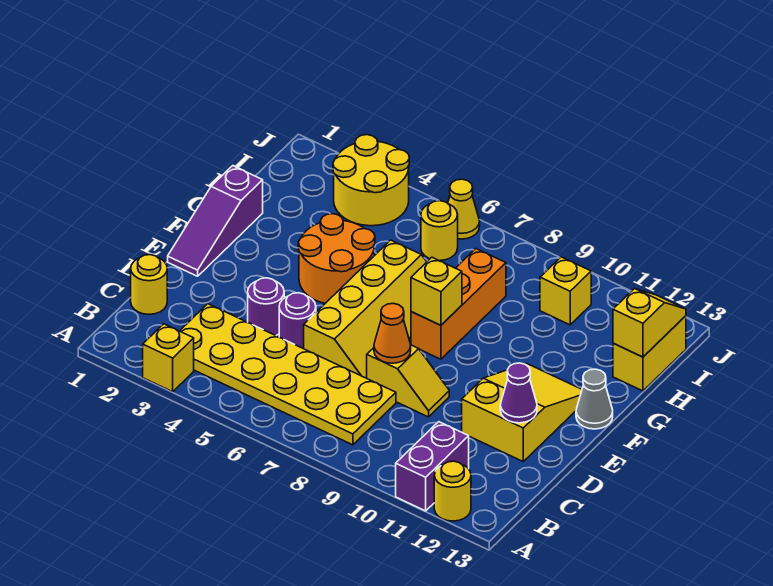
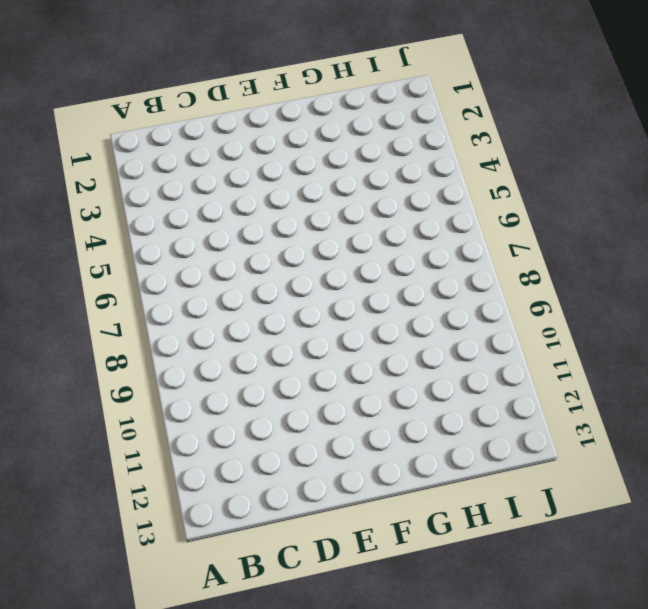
none -> yellow brick A3 level 1
none -> purple brick A11:B11 level 1
none -> yellow round brick A12 level 1

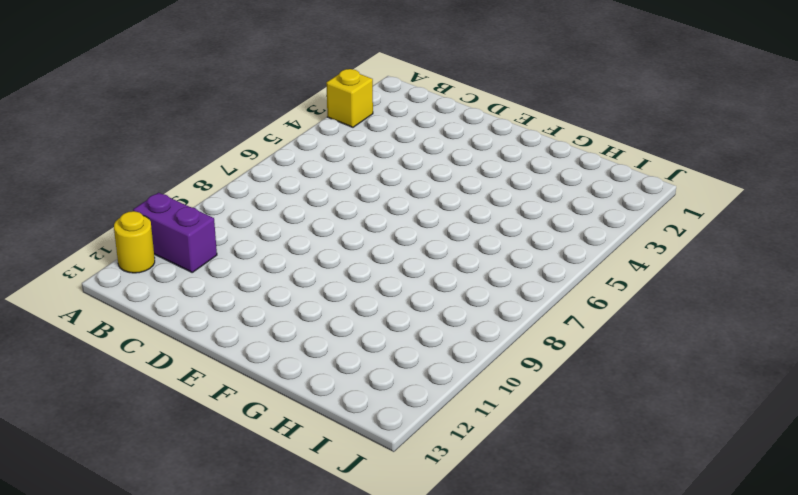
none -> yellow plate B3:C8 level 1
none -> yellow round brick C1 level 1
none -> purple round brick D4 level 1

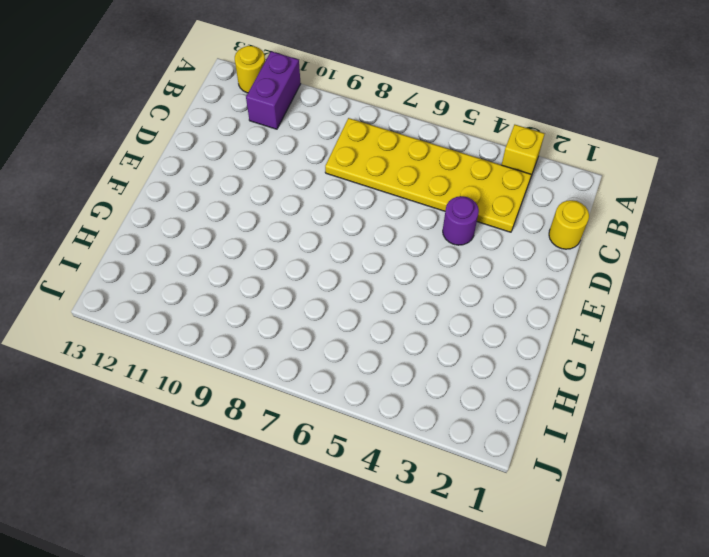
none -> purple round brick D5 level 1
none -> yellow slope D6:G7 level 1 top 6
none -> yellow slope D8:D9 level 1 top 8

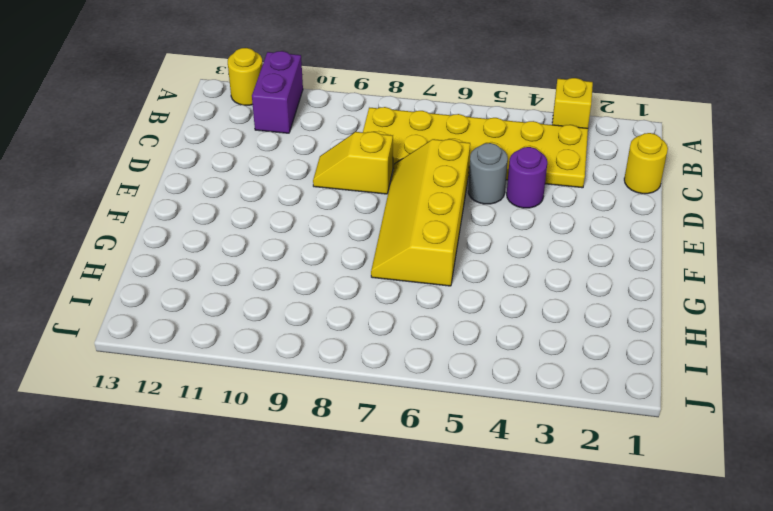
grey round brick D5 level 1 -> purple round brick D5 level 1
none -> yellow slope D11:F12 level 1 top D
none -> purple slope E1:G1 level 1 top G
none -> orange round brick F4:G5 level 1

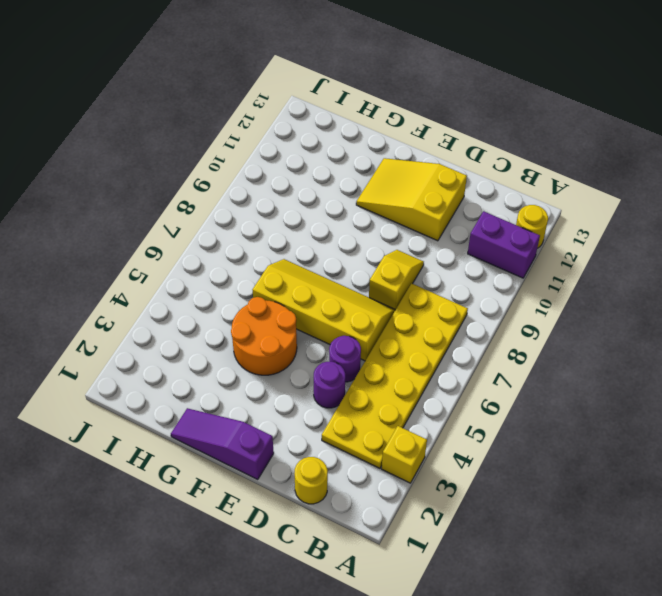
purple slope E1:G1 level 1 top E -> purple slope E1:G1 level 1 top G
none -> orange brick F8:H8 level 1
none -> grey cone F13 level 1
none -> yellow brick H13:I13 level 1

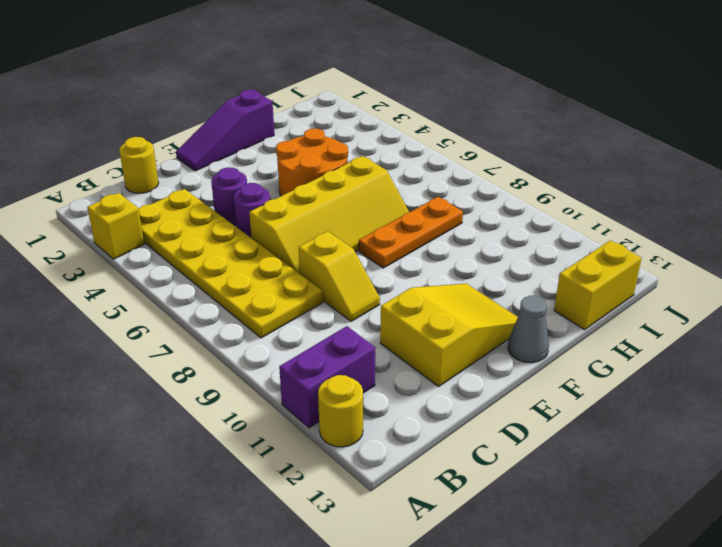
orange plate F8:H8 level 1 -> orange brick F8:H8 level 1
none -> yellow round brick I3:J4 level 1
none -> yellow round brick I6 level 1
none -> yellow brick I10 level 1

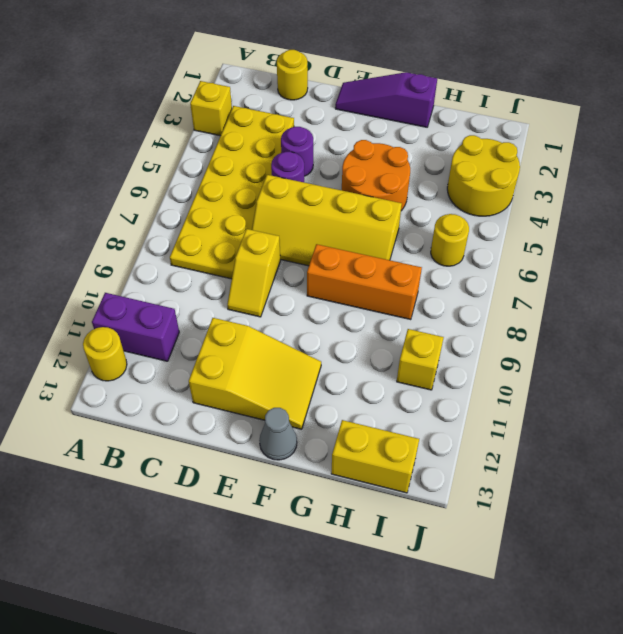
none -> yellow cone J6 level 1
none -> orange cone D8 level 2
none -> purple cone D12 level 2

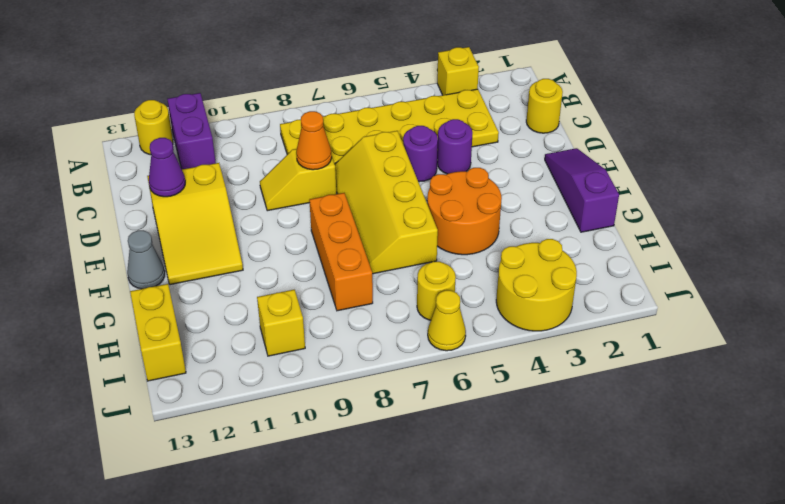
none -> yellow brick F8 level 2
none -> yellow slope H13:I13 level 2 top H

